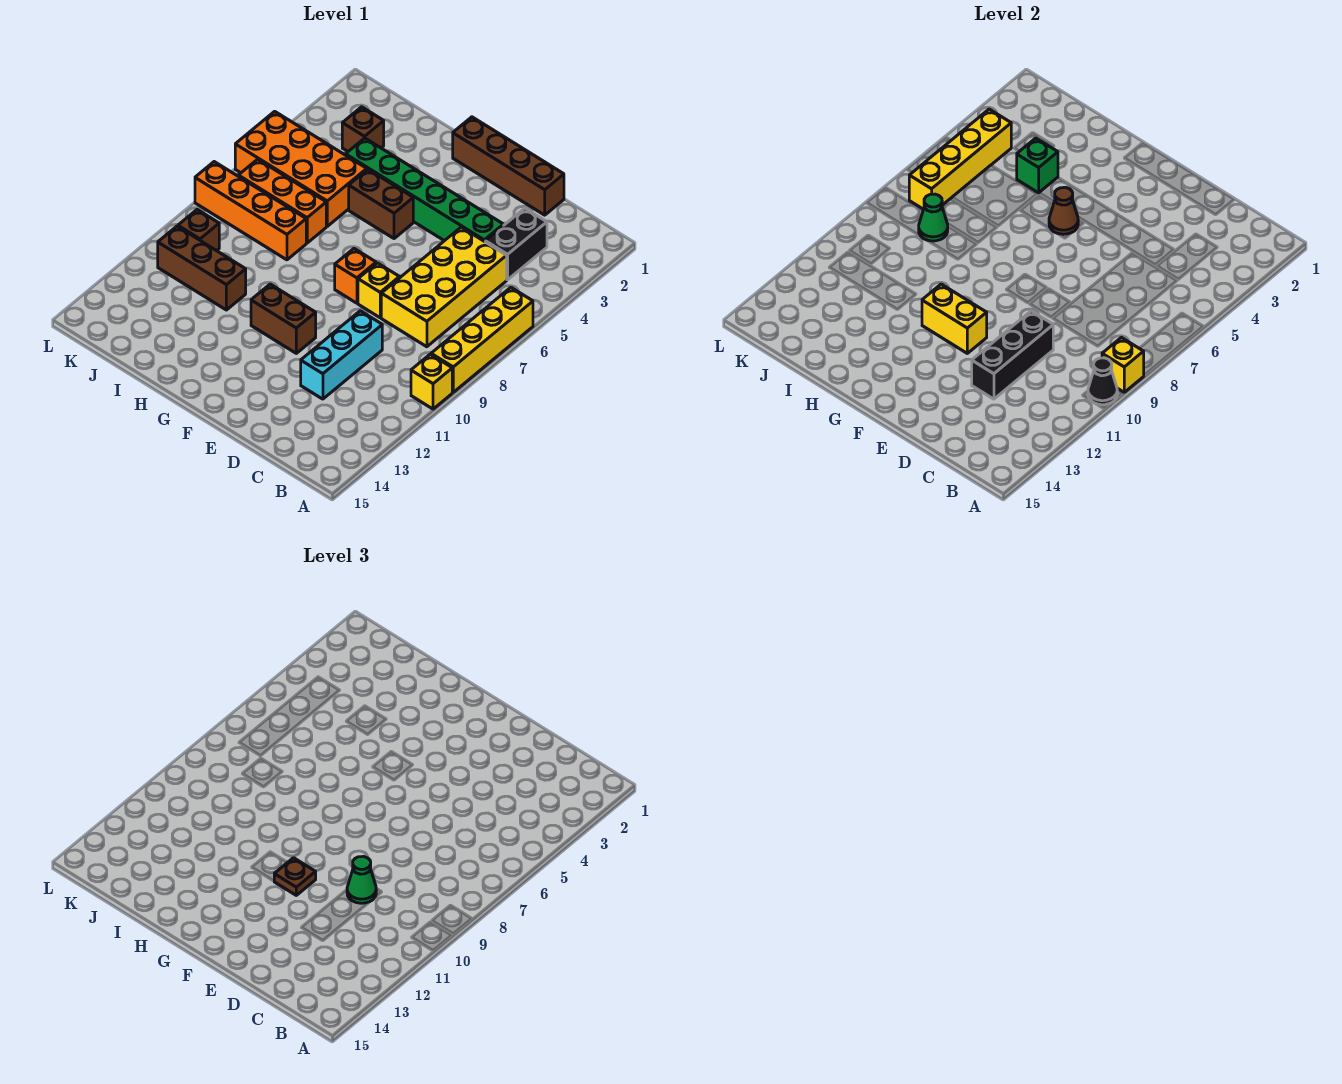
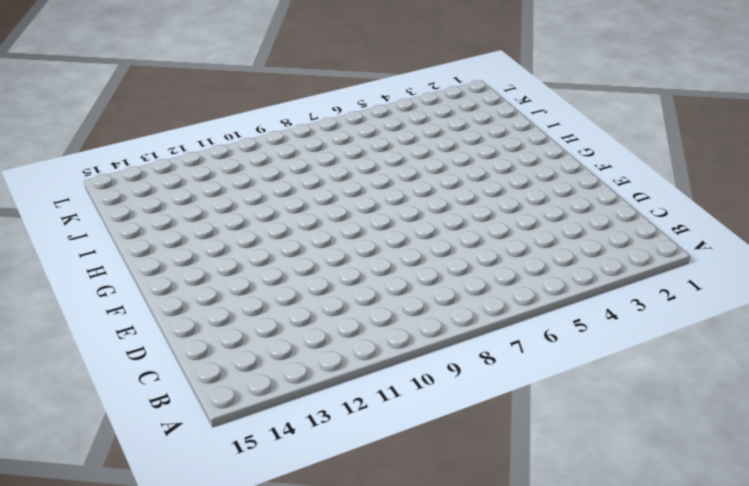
none -> yellow brick A6:A9 level 1
none -> yellow brick A10 level 1
none -> black brick C3:C4 level 1

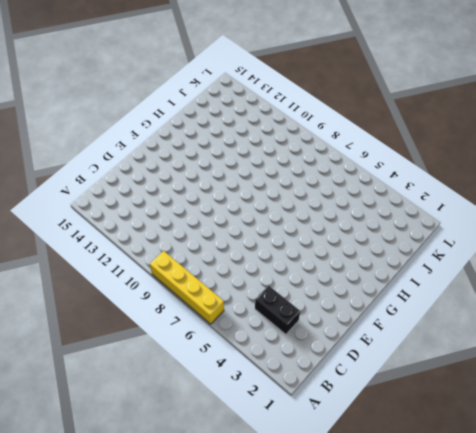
none -> yellow brick A10 level 1
none -> yellow brick C5:D8 level 1
none -> brown brick D1:G1 level 1

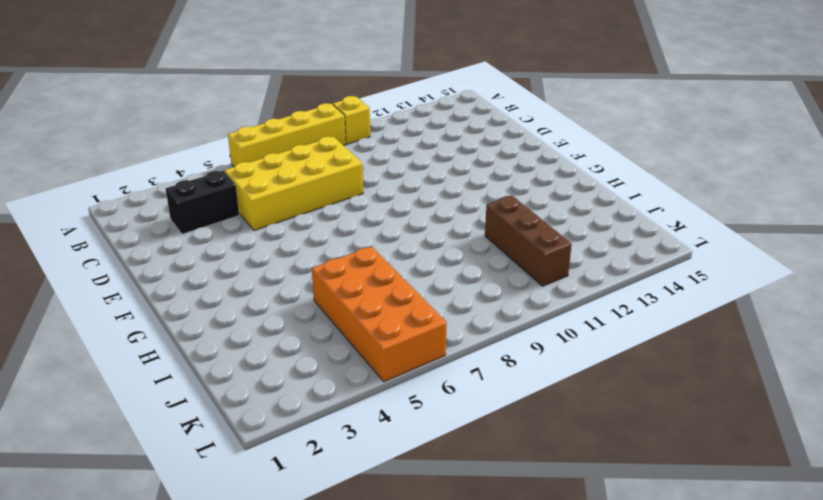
none -> brown brick D1:G1 level 1
none -> green brick D4:I4 level 1
none -> cyan brick D10:D12 level 1

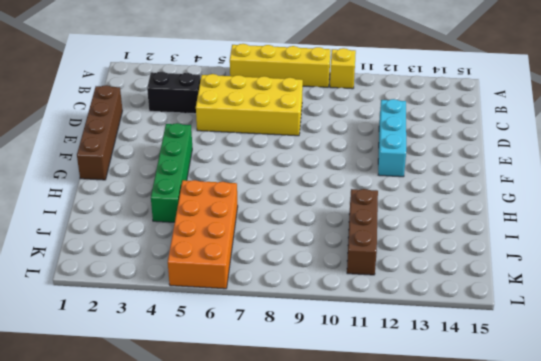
cyan brick D12:F12 level 1 -> cyan brick D10:D12 level 1
green brick F4:I4 level 1 -> green brick D4:I4 level 1
none -> yellow brick E8 level 1
none -> orange brick F8 level 1
none -> brown brick F11:G11 level 1

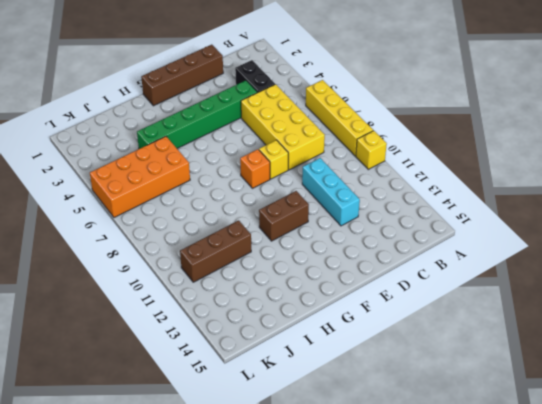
none -> brown brick G5:H5 level 1
none -> orange brick I7:K7 level 1
none -> orange brick I8:L8 level 1

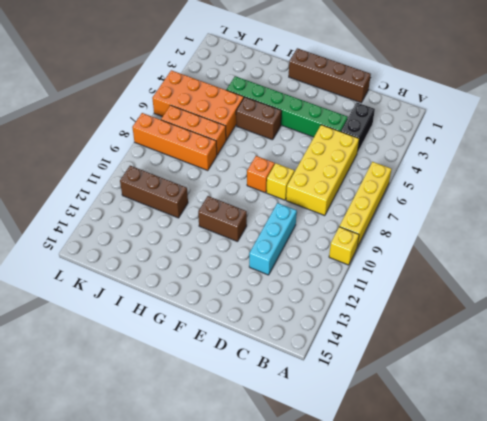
none -> brown brick J3 level 1
none -> brown brick K10 level 1
none -> yellow brick A9 level 2

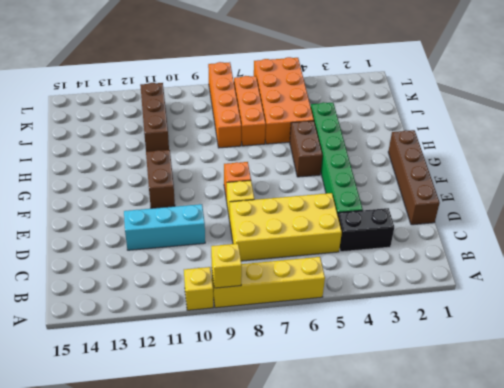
none -> brown brick J3 level 1
none -> brown brick K10 level 1
none -> black cone A10 level 2

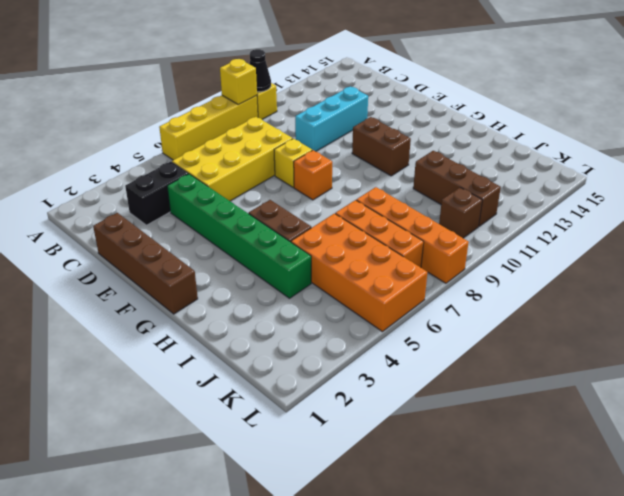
none -> brown brick J3 level 1
none -> black brick D10:D12 level 2
none -> yellow brick F11:G11 level 2

